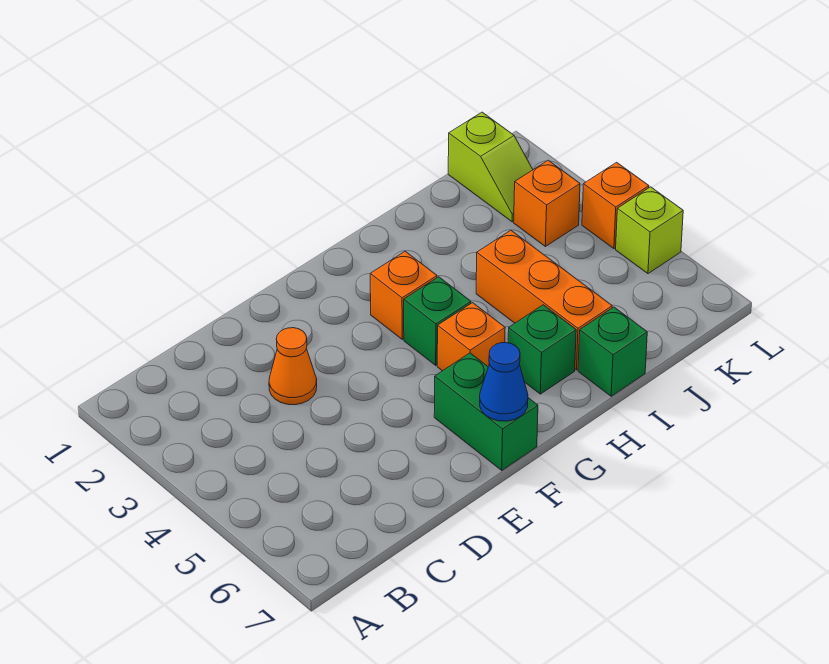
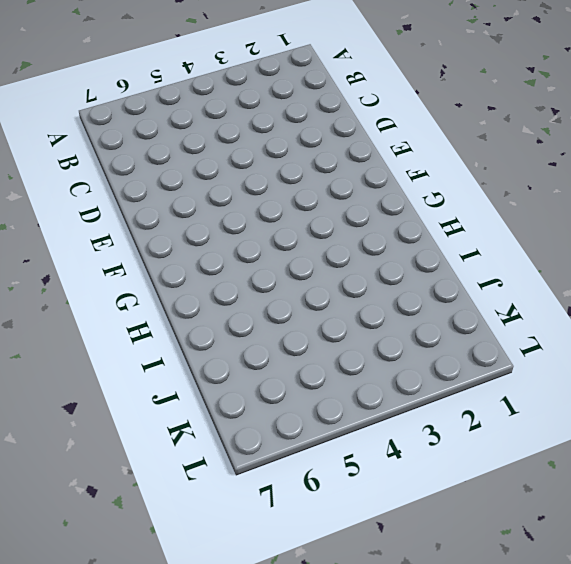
none -> orange cone D3 level 1
none -> green brick F6:F7 level 1
none -> orange brick G3 level 1

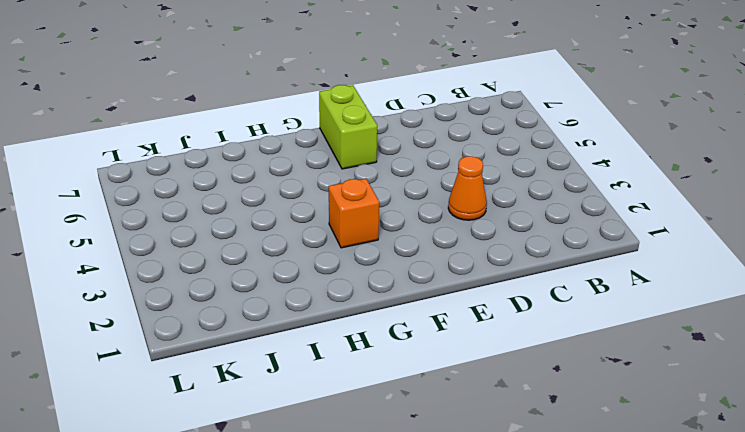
lime brick F6:F7 level 1 -> green brick F6:F7 level 1
none -> green brick G4 level 1
none -> orange brick G5 level 1
none -> green brick H6 level 1

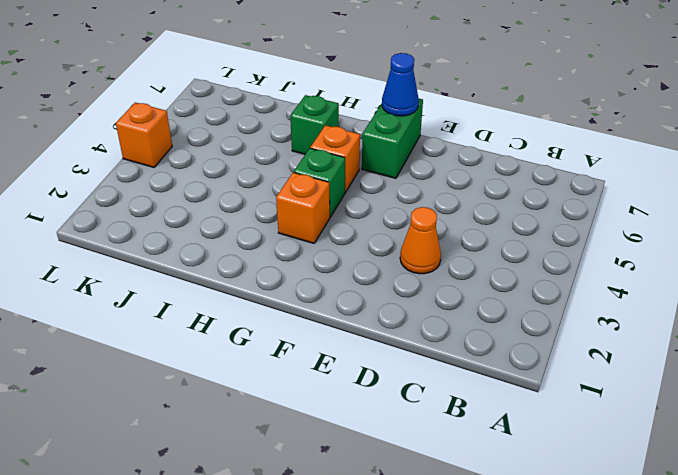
none -> orange brick I4:I6 level 1
none -> green brick I7 level 1
none -> lime slope K1:K2 level 1 top 1

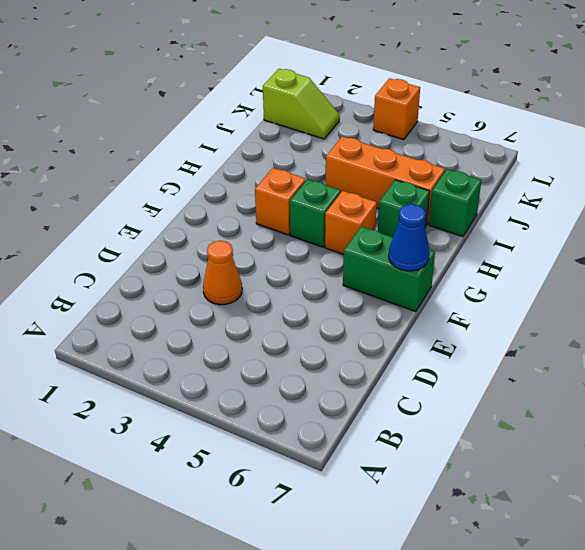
none -> orange brick K3 level 1
none -> lime brick L5 level 1

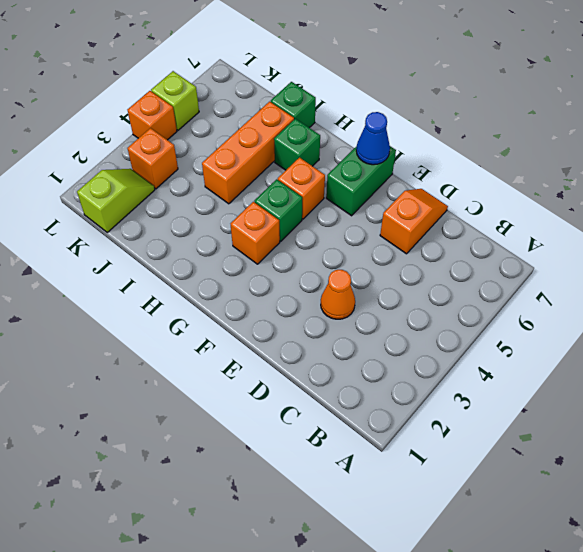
orange slope D6:D7 level 1 top 6 -> none

